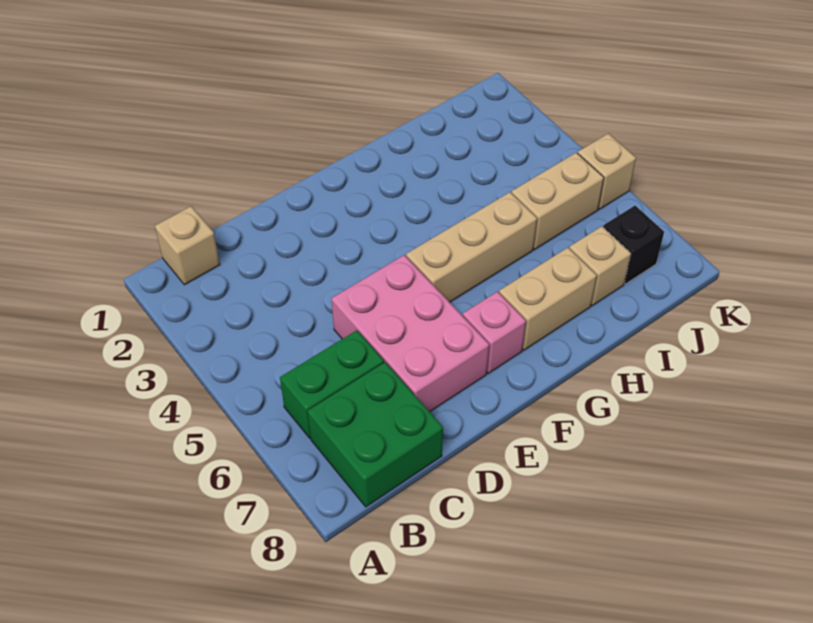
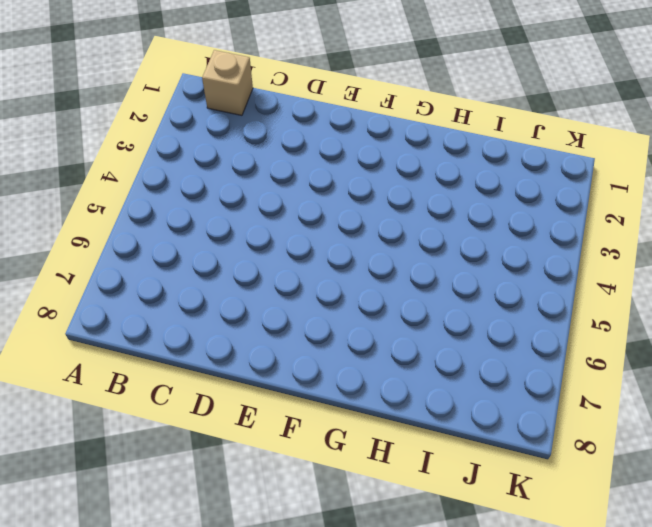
none -> green brick B6:C6 level 1
none -> green brick B7:C8 level 1

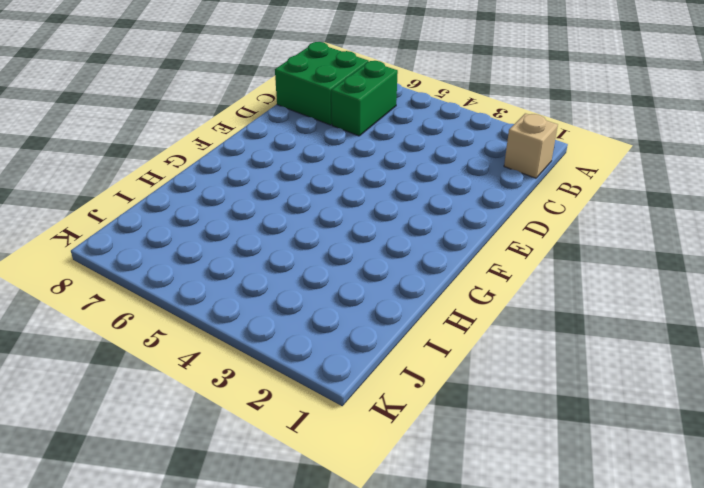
none -> pink brick D5:E7 level 1
none -> tan brick F5:H5 level 1

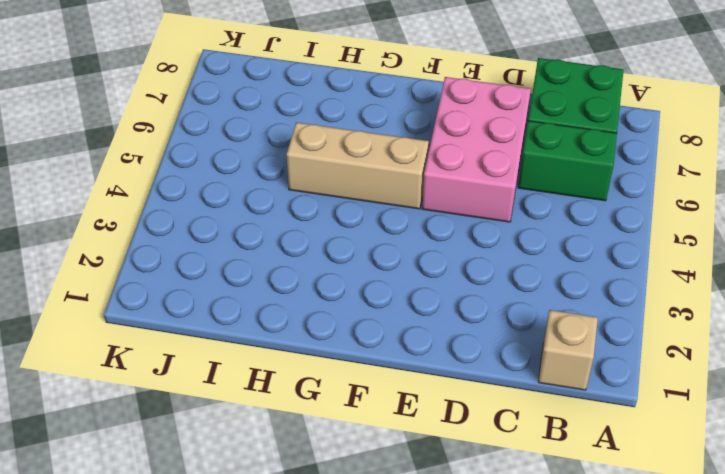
none -> pink brick F7 level 1
none -> tan brick G7:H7 level 1

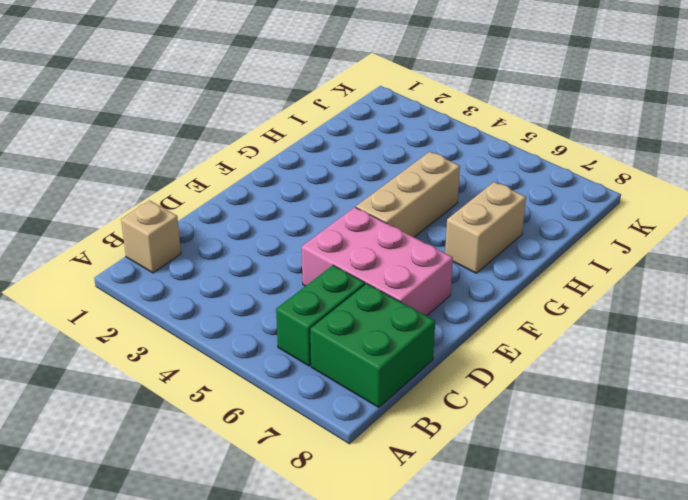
none -> pink brick F7 level 1
none -> tan brick I5:J5 level 1

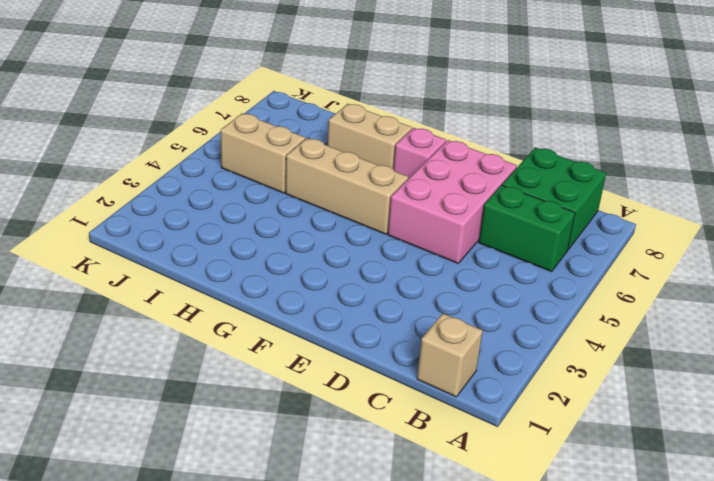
none -> tan brick I7 level 1
none -> black brick J7 level 1

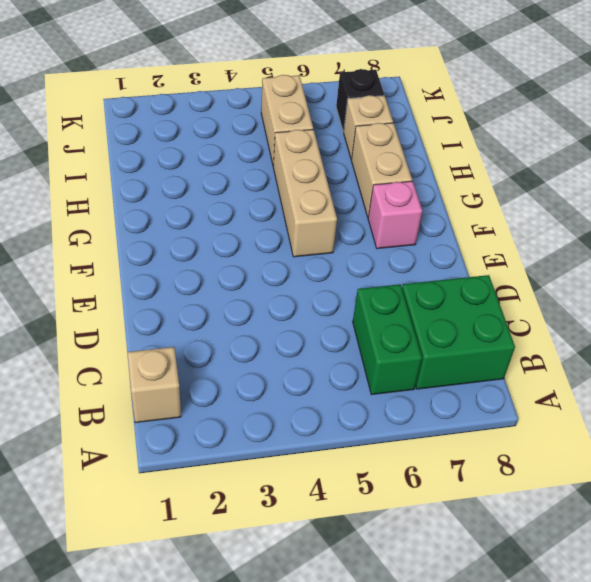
none -> pink brick D5:E7 level 1
none -> tan brick K5 level 1

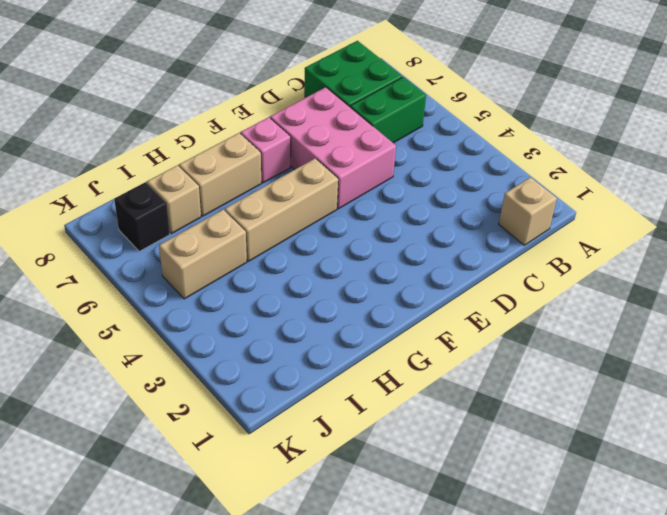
none -> tan brick K5 level 1

